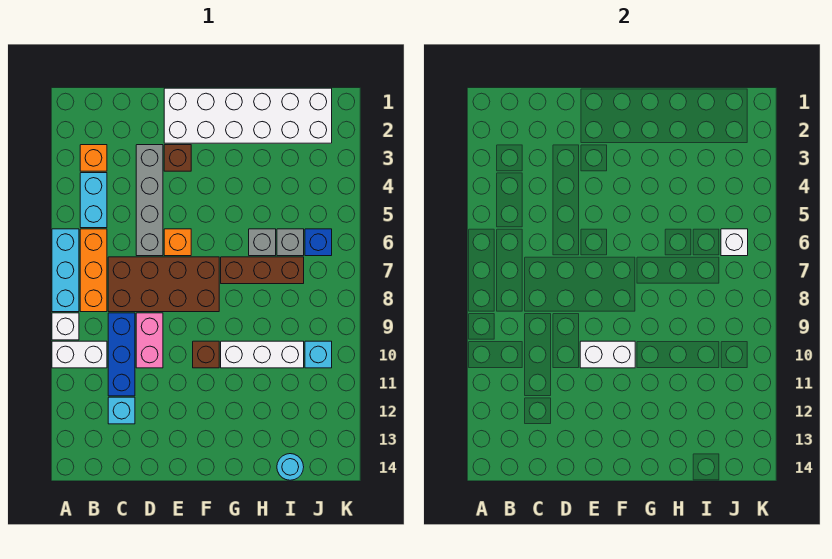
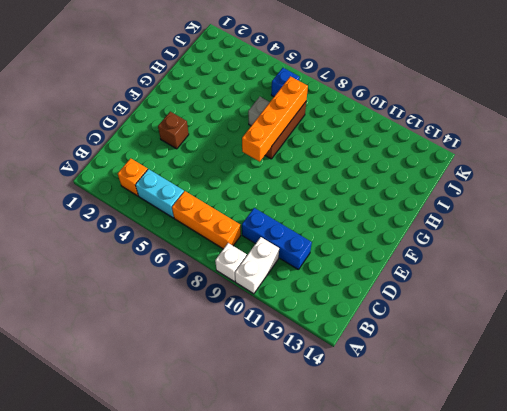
orange brick F7:I7 level 2 -> none
none -> cyan brick A6:A8 level 1
none -> brown brick C7:F8 level 1
none -> cyan brick C12 level 1

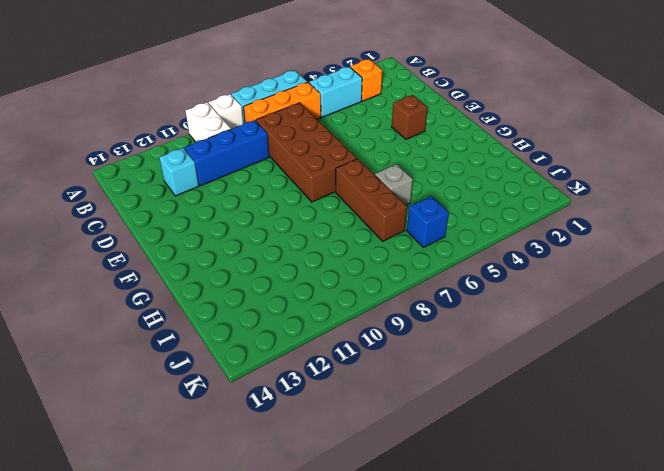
none -> grey brick D3:D6 level 1
none -> pink brick D9:D10 level 1
none -> white brick E1:J2 level 1

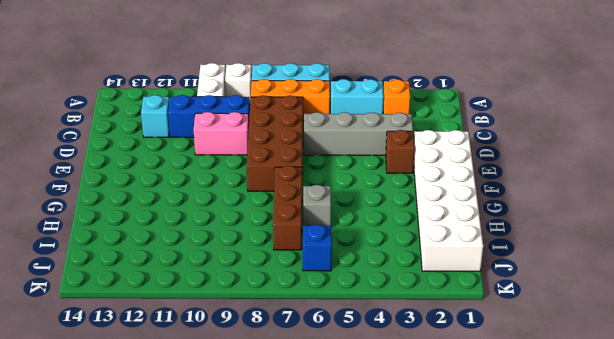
none -> orange brick E6 level 1
none -> brown brick F10 level 1
none -> white brick G10:I10 level 1

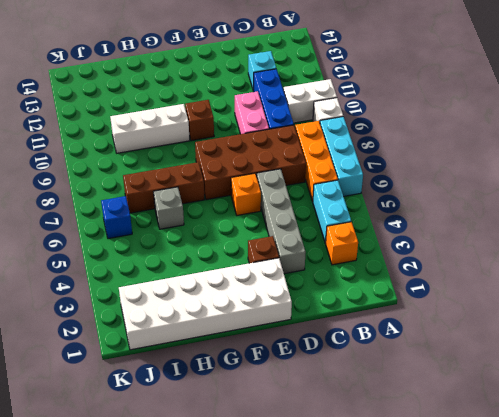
none -> grey brick I6 level 1
none -> cyan round brick I14 level 1
none -> cyan brick J10 level 1

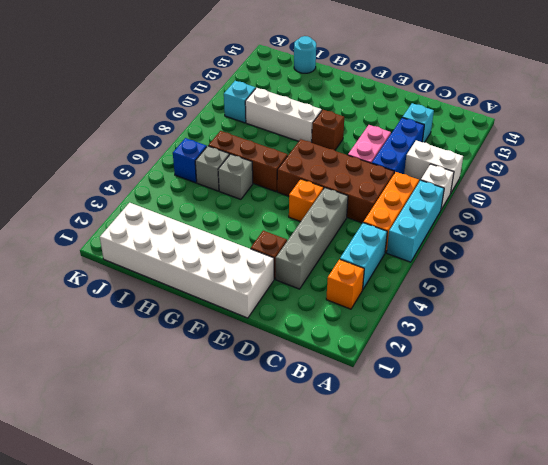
none -> white brick E10:F10 level 2
none -> white brick J6 level 2

